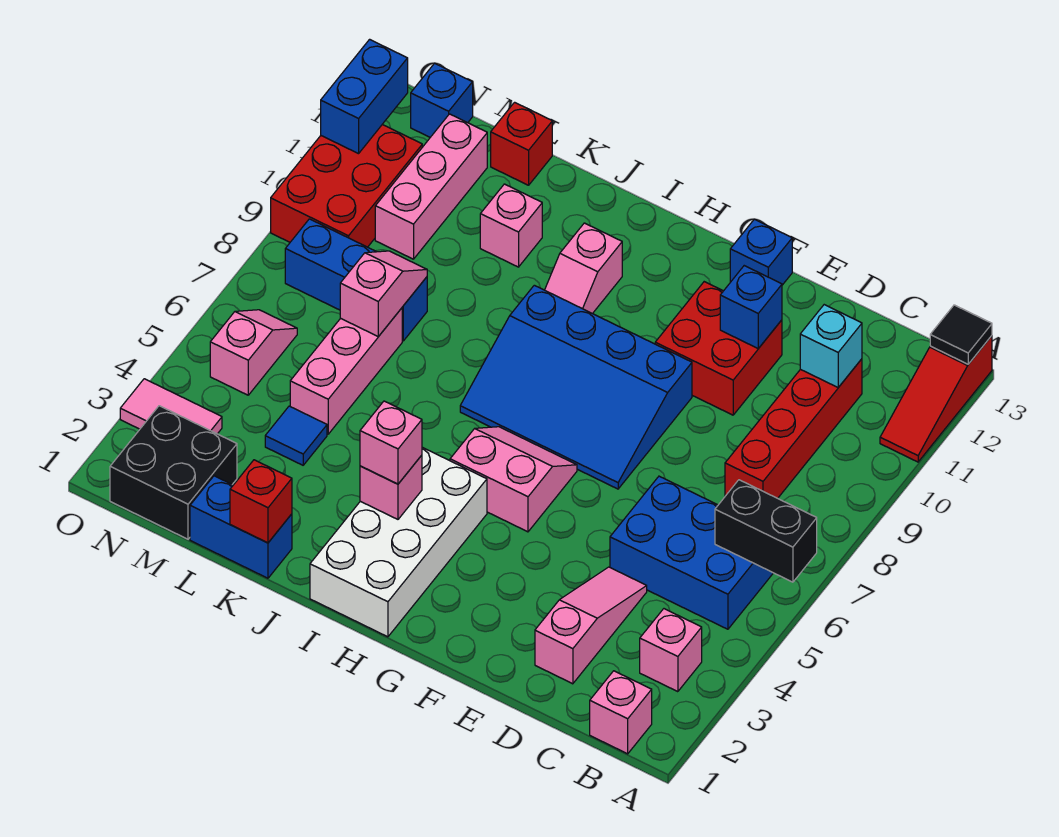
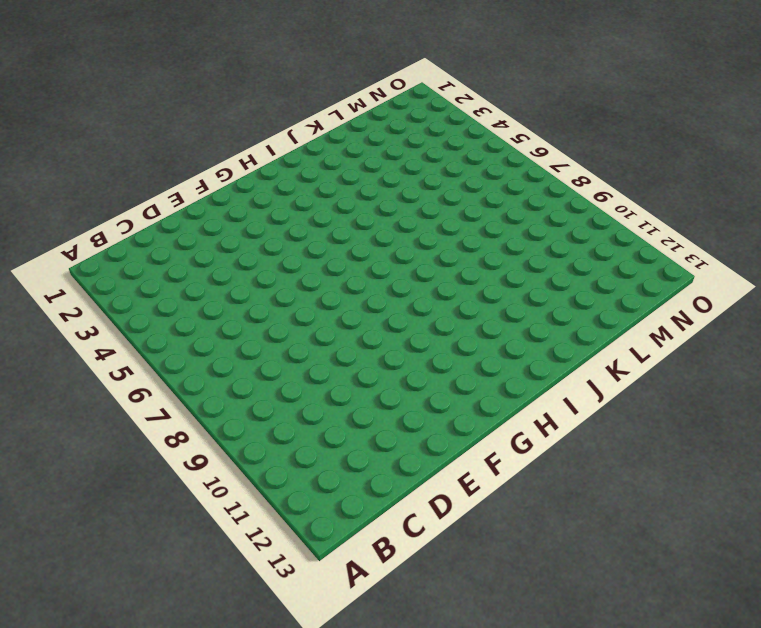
none -> red slope A11:A13 level 1 top 13
none -> pink brick B1 level 1
none -> pink brick B3 level 1
none -> blue brick B5:D6 level 1

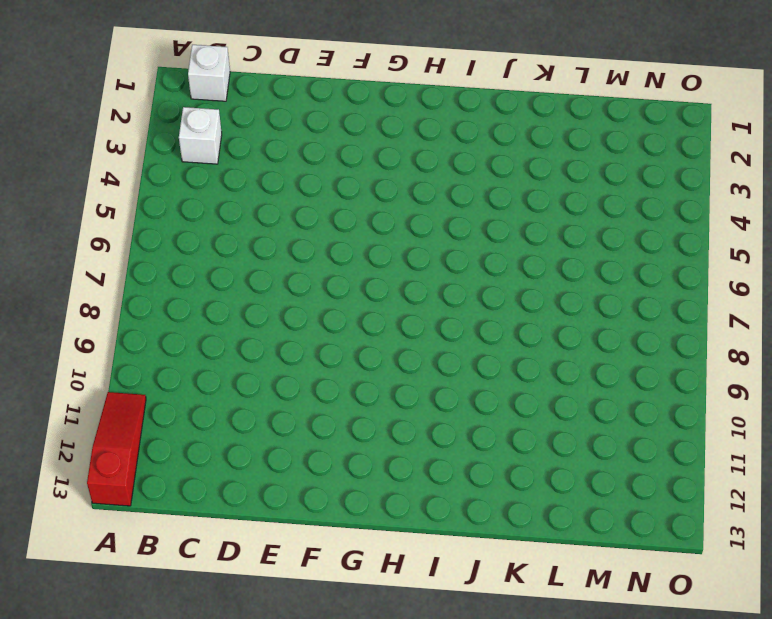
white brick B1 level 1 -> pink brick B1 level 1
white brick B3 level 1 -> pink brick B3 level 1
none -> blue brick B5:D6 level 1
none -> red brick C8:C11 level 1
none -> pink slope D2:D4 level 1 top 2
none -> red brick E10:F11 level 1

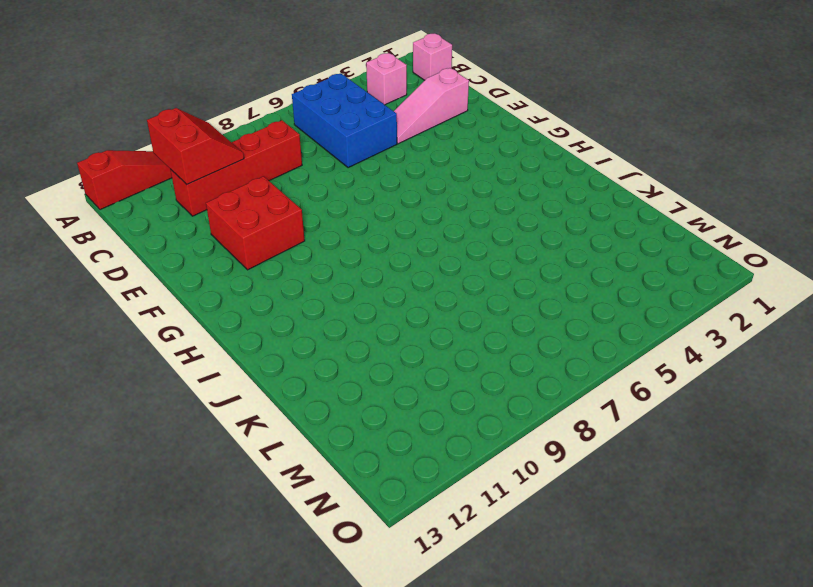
red slope B10:C11 level 2 top 11 -> cyan brick C11 level 2
none -> blue slope F7:I9 level 1 top 9
none -> blue brick F13 level 1
none -> pink slope G5:H6 level 1 top 5
none -> white brick H1:I4 level 1

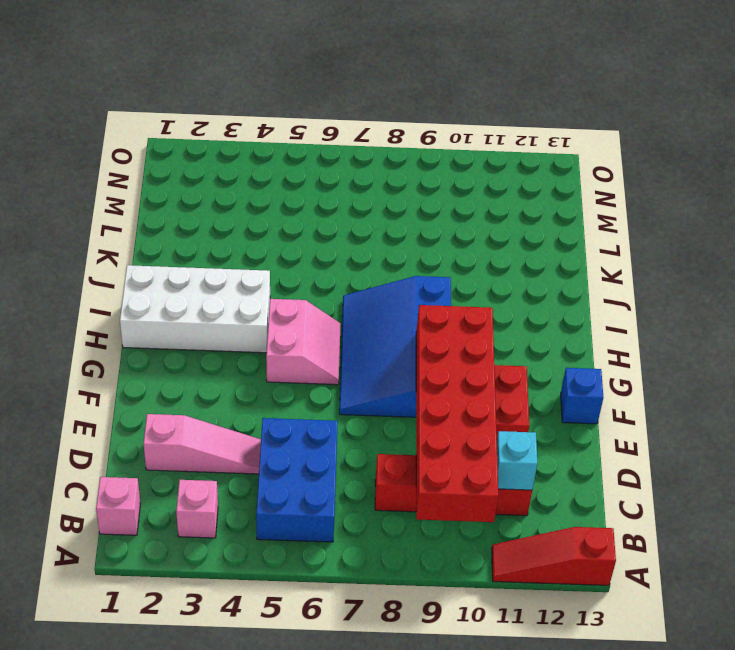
red brick B9:G10 level 2 -> none
none -> pink slope I10:I11 level 1 top 11
none -> blue brick K1:L1 level 1
none -> pink brick K11 level 1
none -> blue tile L4 level 1

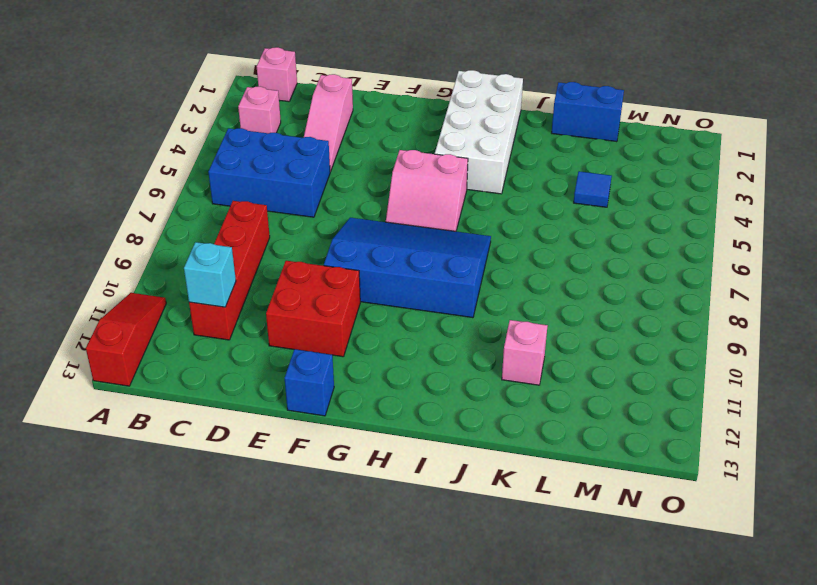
none -> pink slope I10:I11 level 1 top 11
none -> pink brick L5:L7 level 1
none -> blue brick L8:N8 level 1
none -> red brick L13 level 1

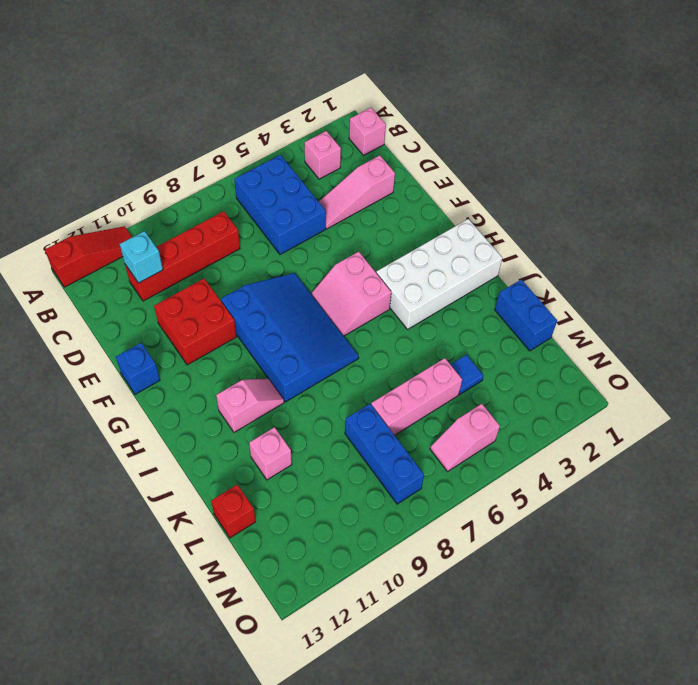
none -> black brick M1:N2 level 1
none -> pink brick M10:M12 level 1
none -> pink tile N3:O3 level 1
none -> red brick N9:O11 level 1

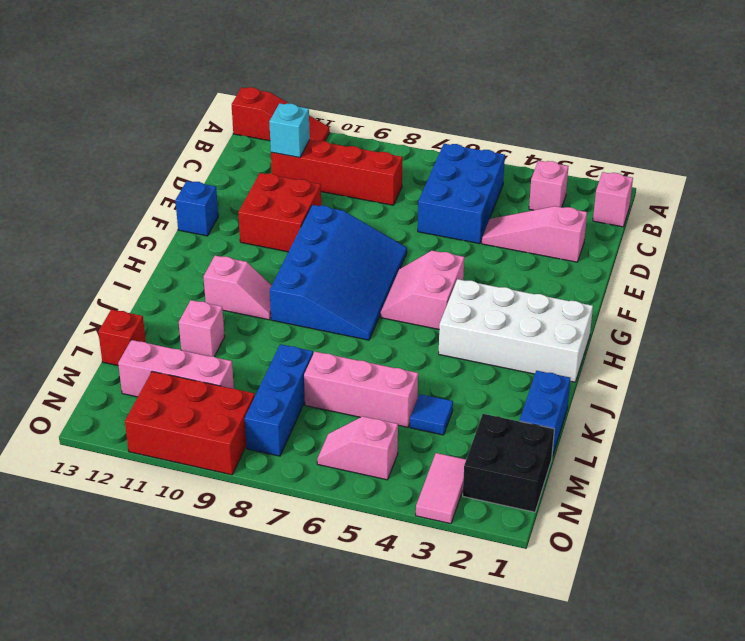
none -> blue brick N13 level 1
none -> black brick A6:B6 level 2
none -> black tile A13 level 2
none -> blue brick E11 level 2

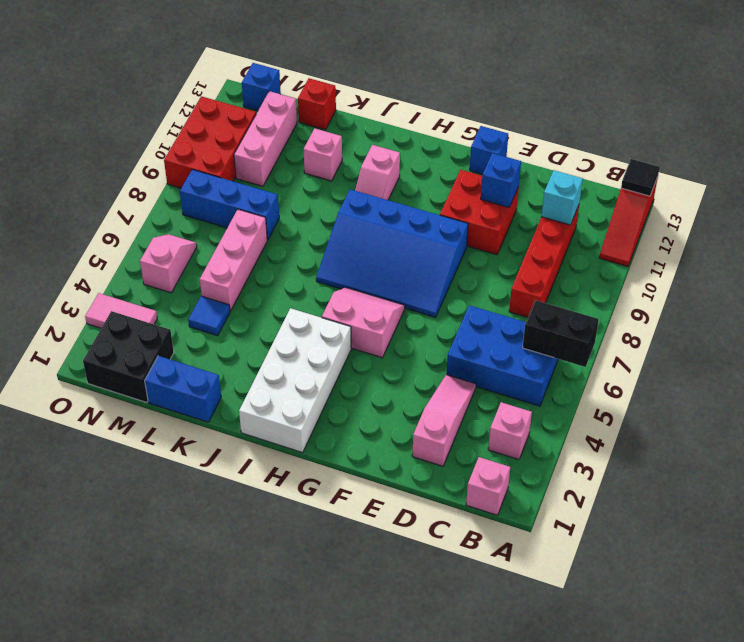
none -> pink brick I3 level 2
none -> red brick K1 level 2
none -> pink slope L7:L8 level 2 top 7
none -> blue brick O11:O12 level 2

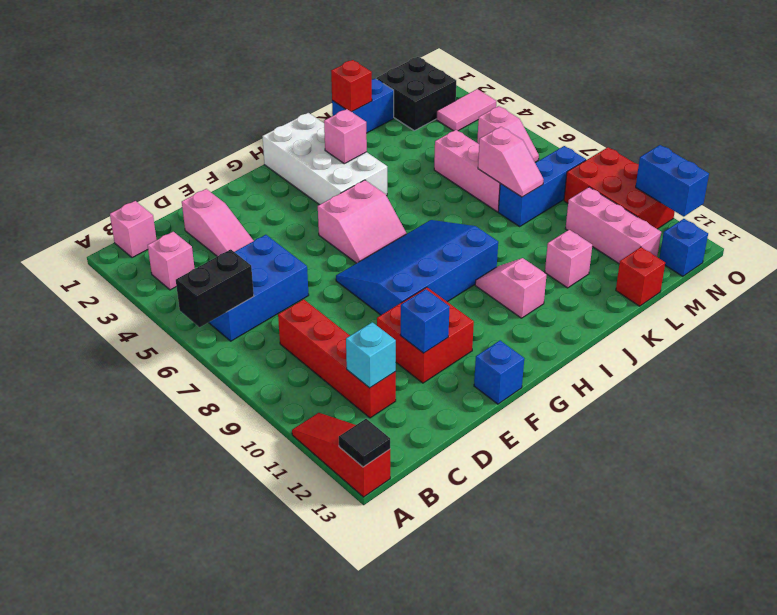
none -> blue tile L4 level 1
none -> pink brick I3 level 3

